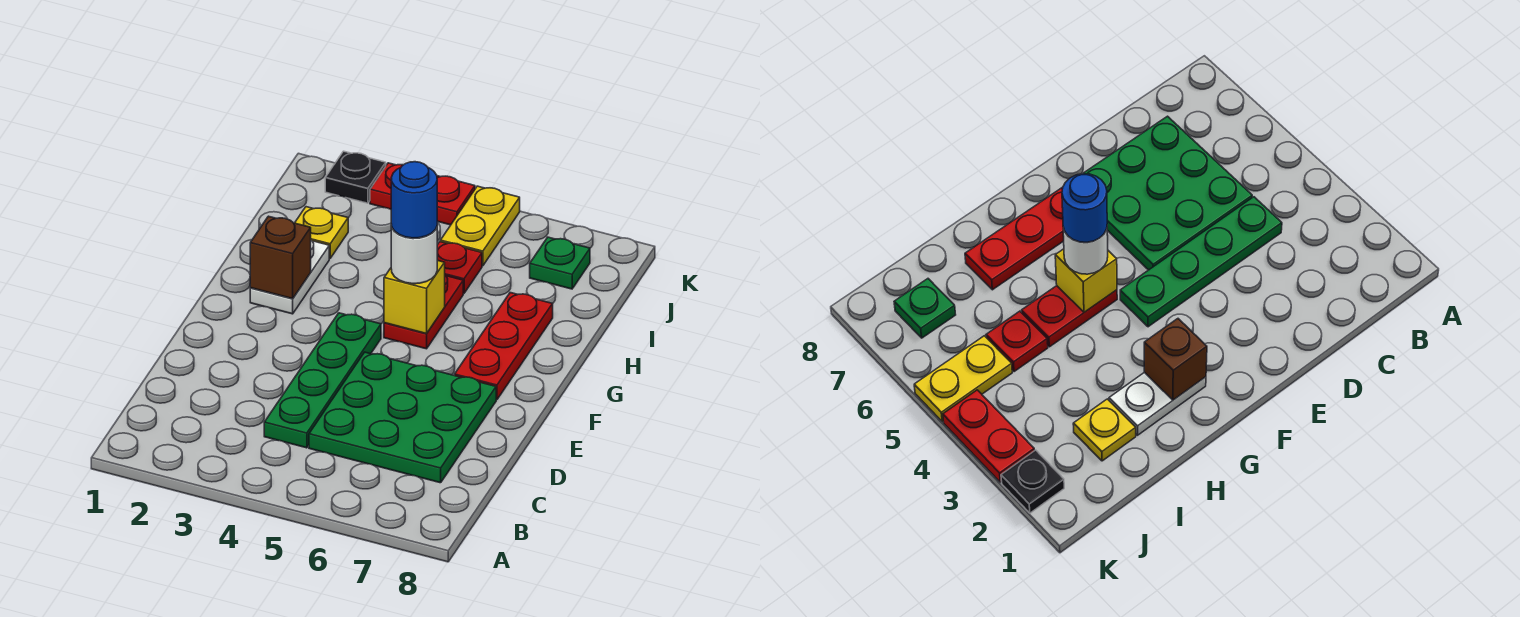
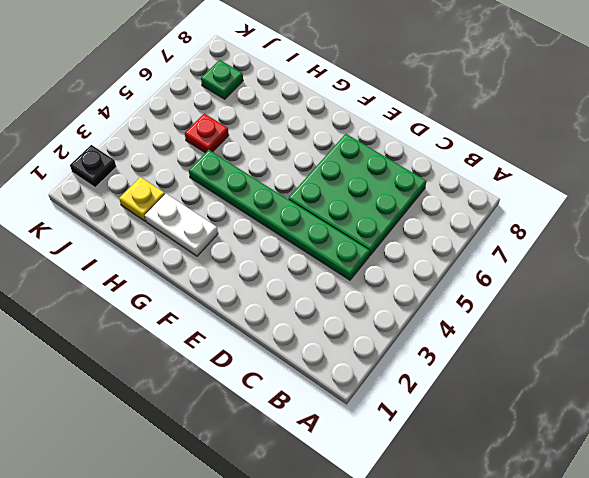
green plate C4:H4 level 1 -> green plate C4:F4 level 1
none -> red plate F7:H7 level 1
none -> red plate G5:H5 level 1
none -> yellow plate J5:K5 level 1

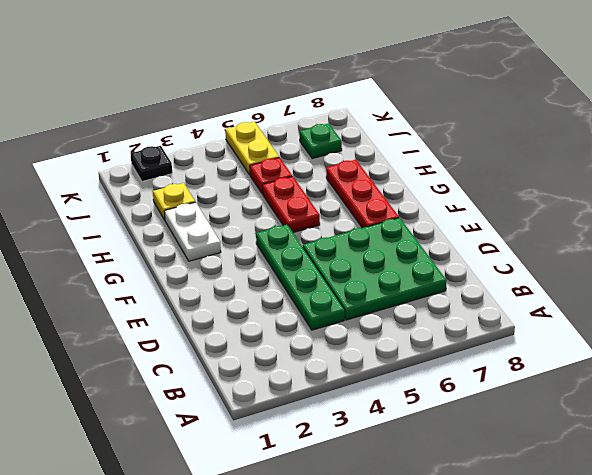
none -> red plate K3:K4 level 1
none -> brown brick G2 level 2
none -> yellow brick G5 level 2

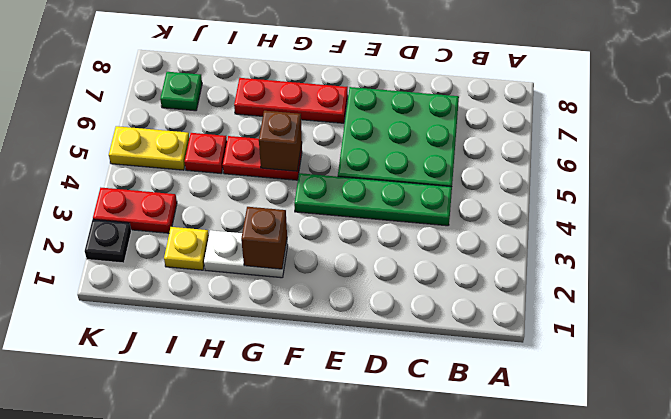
brown brick G5 level 2 -> yellow brick G5 level 2
red plate J3:K3 level 1 -> red plate K3:K4 level 1
none -> white round brick G5 level 3
none -> blue round brick G5 level 4

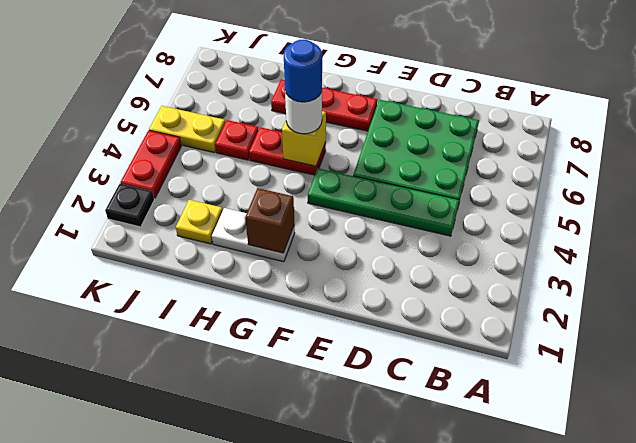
none -> green plate J7 level 1

